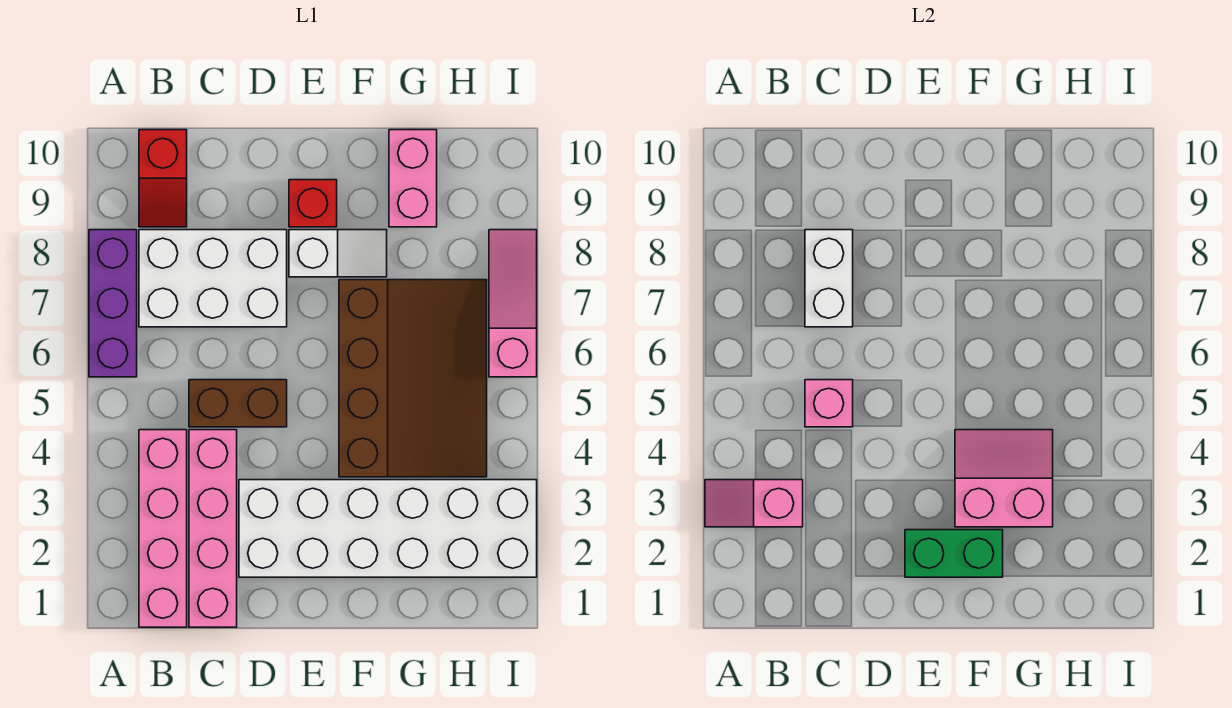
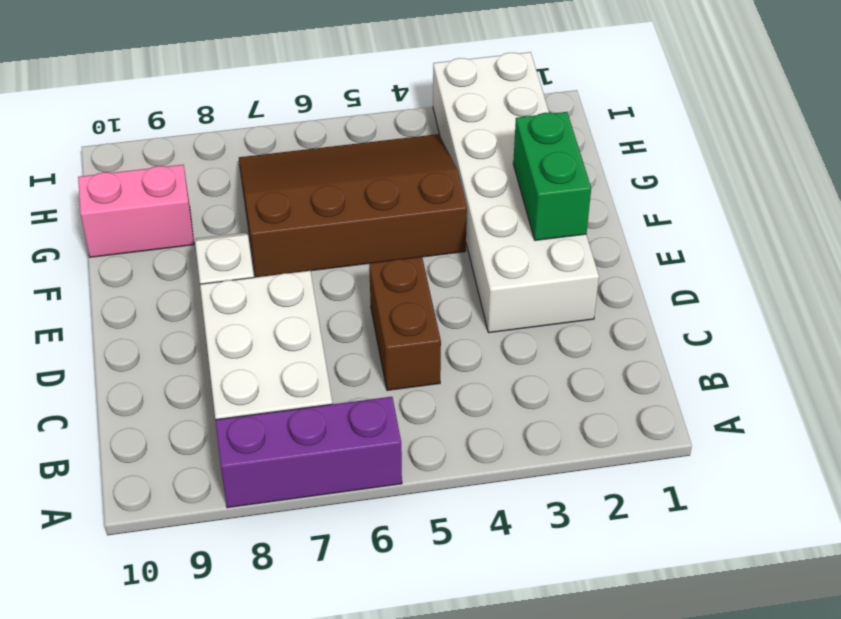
none -> pink brick B1:B4 level 1
none -> red slope B9:B10 level 1 top 10
none -> pink brick C1:C4 level 1

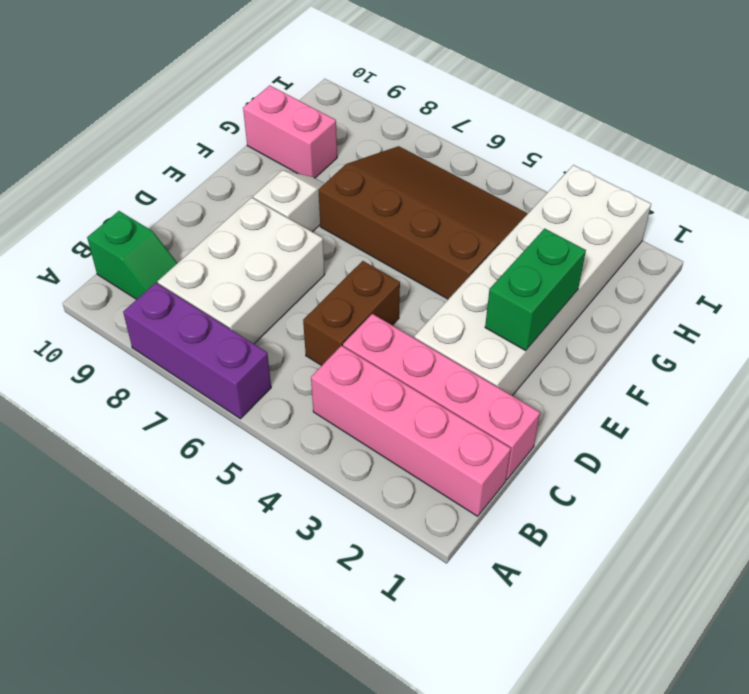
green slope B9:B10 level 1 top 10 -> red slope B9:B10 level 1 top 10
none -> red brick E9 level 1
none -> pink slope I6:I8 level 1 top 6
none -> pink slope A3:B3 level 2 top B

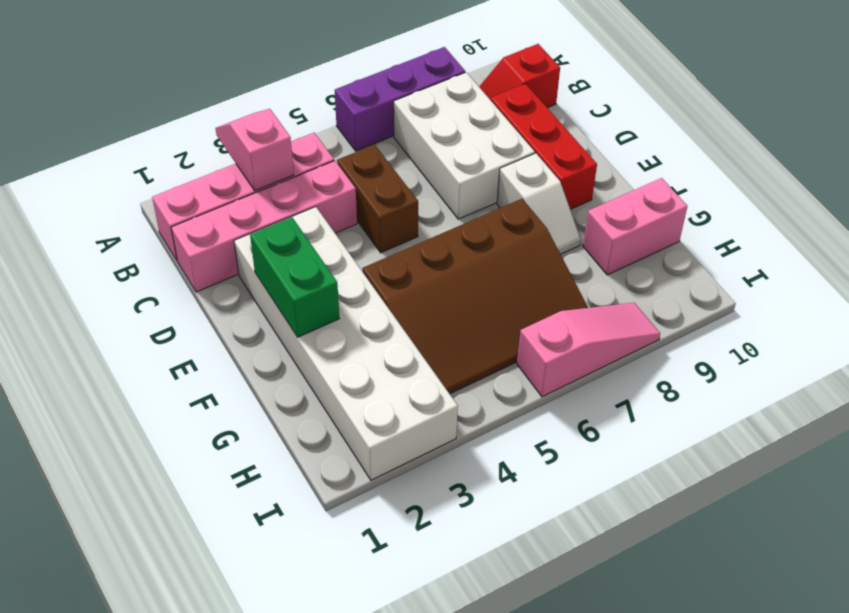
red brick C9:E9 level 1 -> red brick E9 level 1
none -> pink brick C5 level 2
none -> white brick C7:C8 level 2
none -> pink slope F3:G4 level 2 top 3

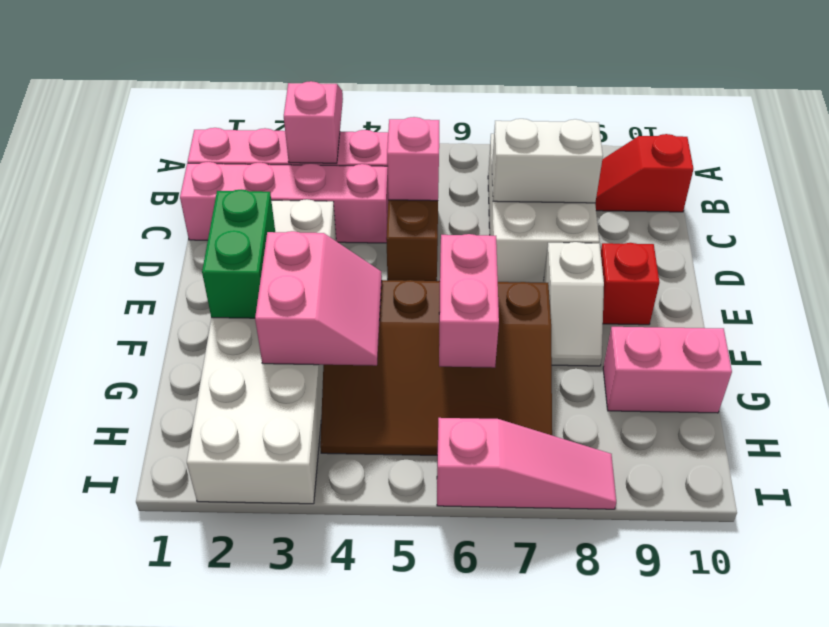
pink brick F6:G6 level 2 -> none
none -> purple brick A6:A8 level 1

